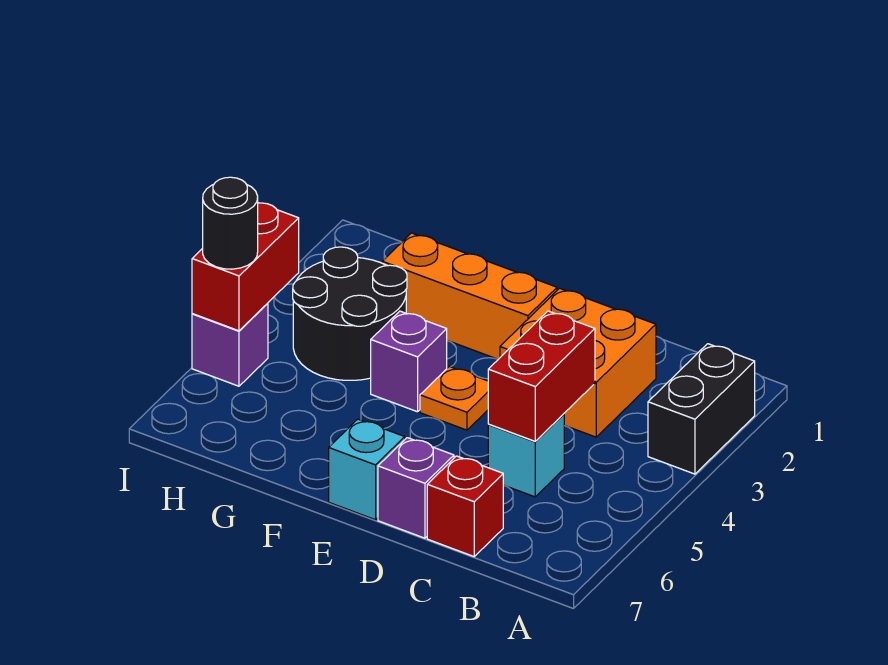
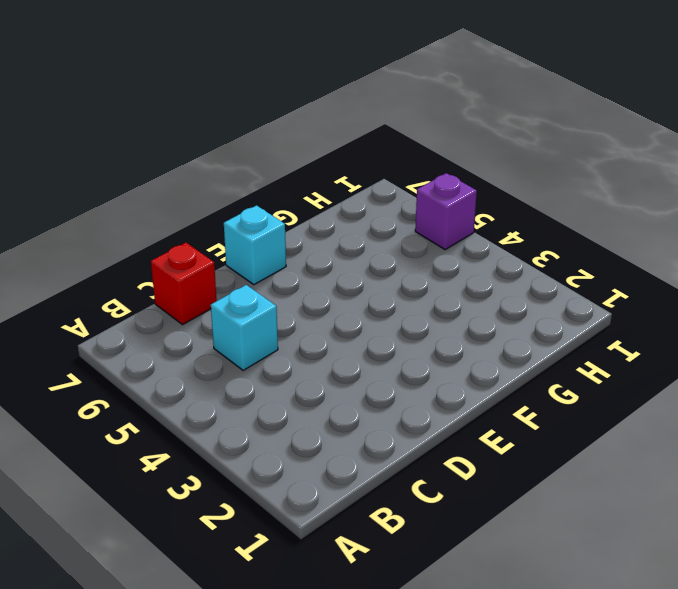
none -> black brick A2:A3 level 1
none -> orange brick C2:D3 level 1
none -> purple brick D7 level 1

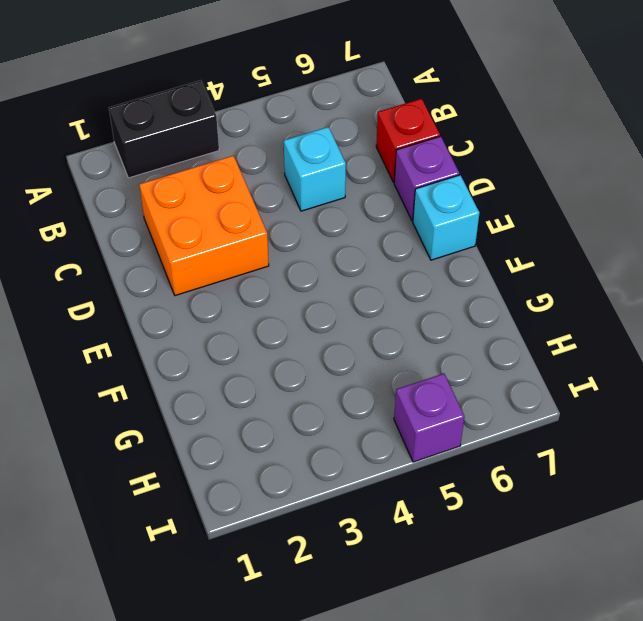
none -> orange brick E2:G2 level 1
none -> orange plate E4 level 1
none -> purple brick F4 level 1

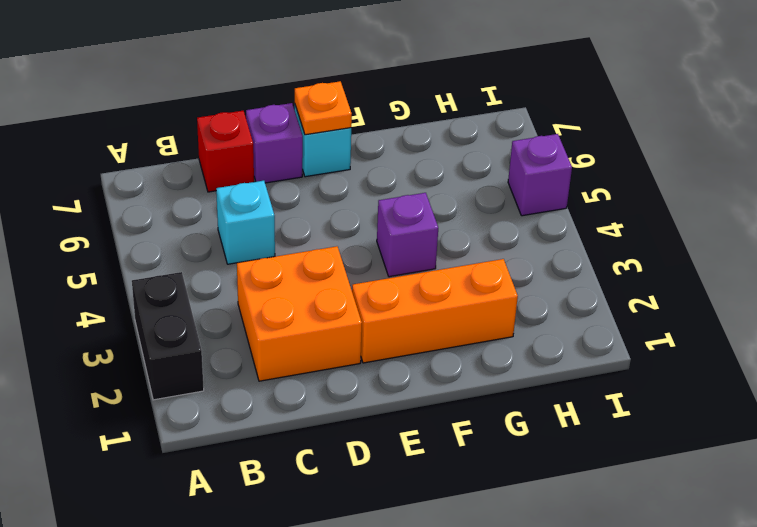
orange plate E7 level 2 -> orange plate E4 level 1
none -> black round brick G3:H4 level 1
none -> red brick C4:C5 level 2
none -> red brick I4:I5 level 2

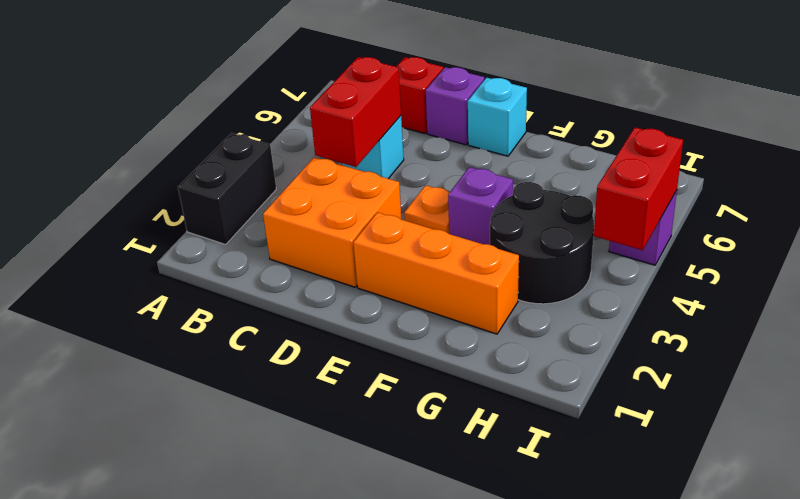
none -> black round brick I5 level 3

